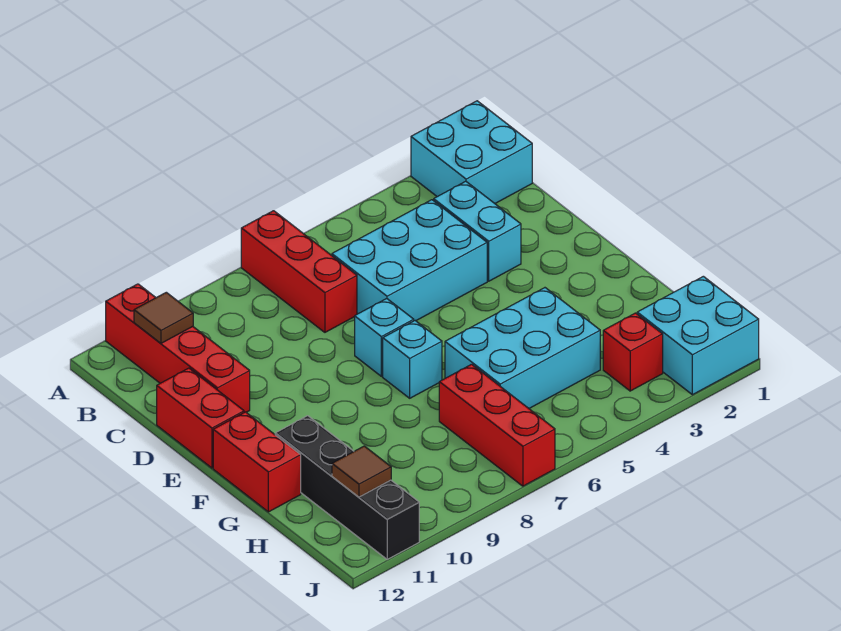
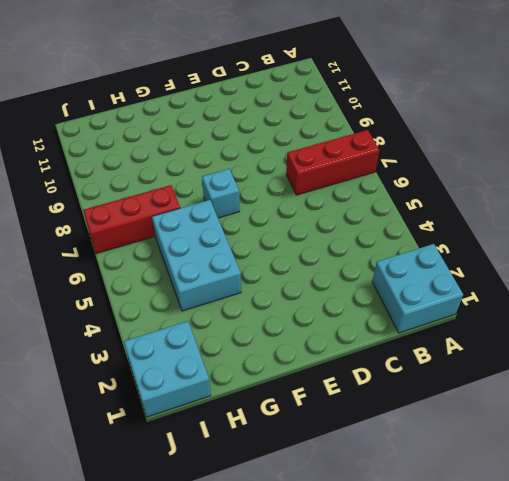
none -> red brick A11:D11 level 1
none -> cyan brick C3:D3 level 1
none -> cyan brick C4:D6 level 1

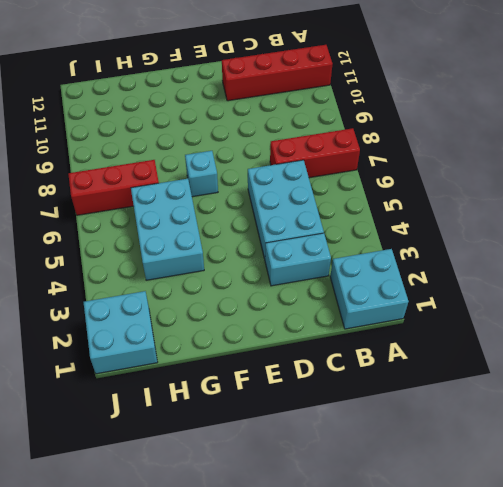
none -> red brick D12:E12 level 1
none -> cyan brick E7 level 1
none -> red brick F12:G12 level 1

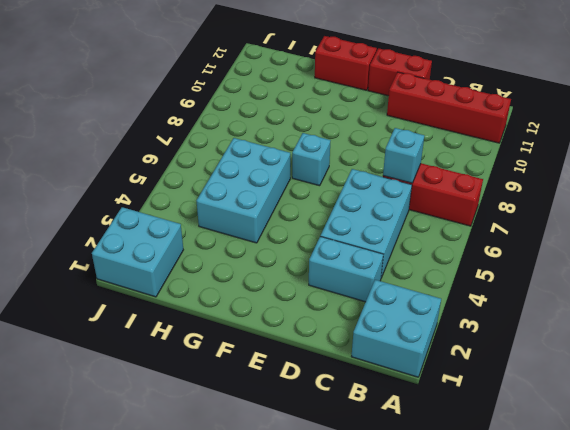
cyan brick C7 level 2 -> cyan brick E7 level 1
none -> black brick G11:J11 level 1
none -> red brick H7:J7 level 1
none -> red brick I3 level 1

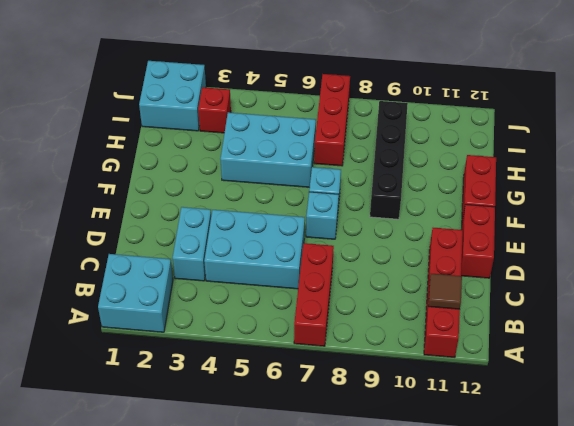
black brick F9:I9 level 1 -> black brick G11:J11 level 1
none -> brown tile I11 level 2

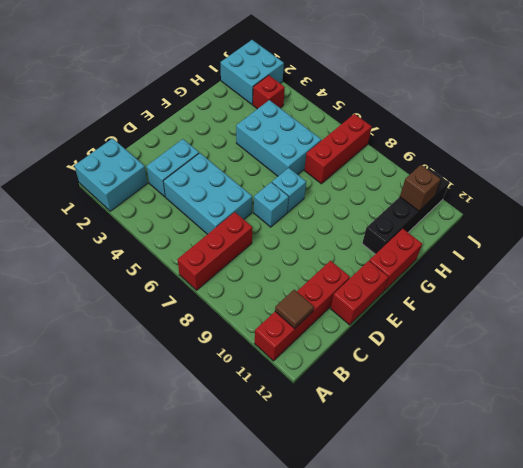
brown brick I11 level 2 -> brown tile I11 level 2

